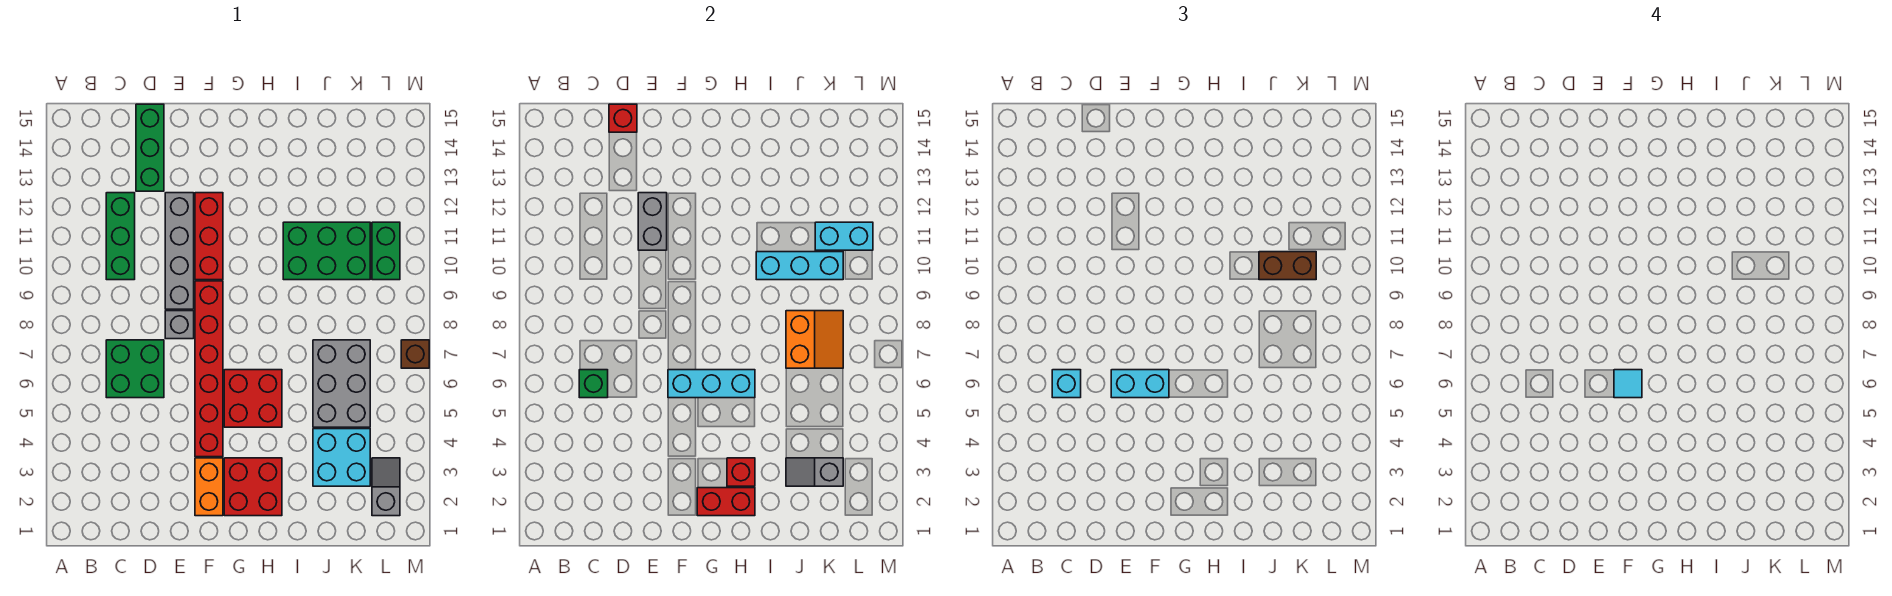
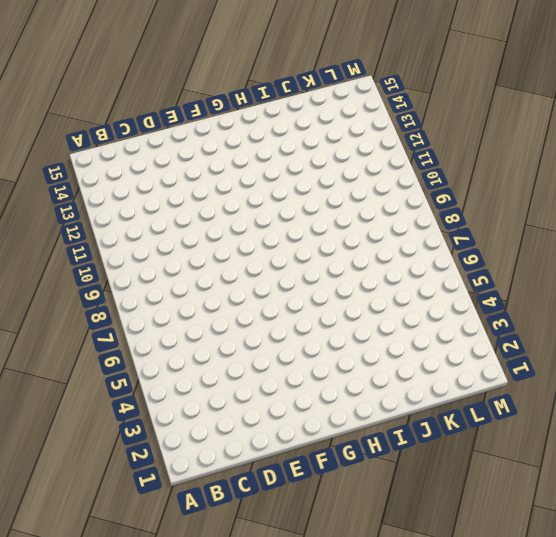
none -> green brick C6:D7 level 1
none -> green brick C10:C12 level 1
none -> green brick D13:D15 level 1
none -> grey brick E8 level 1

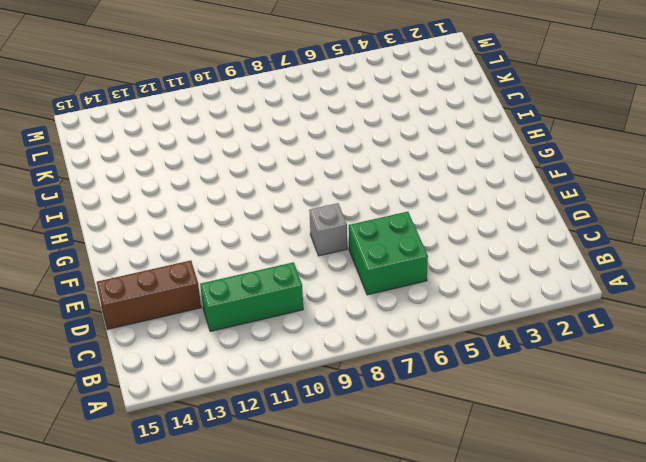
brown brick D13:D15 level 1 -> green brick D13:D15 level 1
none -> grey brick E9:E12 level 1
none -> orange brick F2:F3 level 1
none -> red brick F4:F9 level 1
none -> red brick F10:F12 level 1

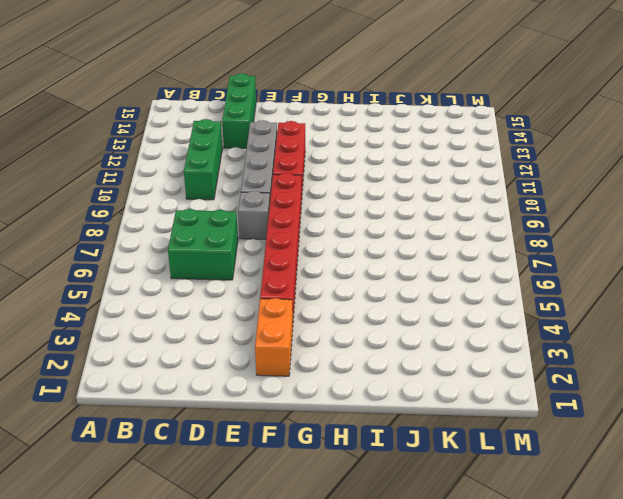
none -> red brick G2:H3 level 1
none -> red brick G5:H6 level 1
none -> green brick I10:K11 level 1
none -> cyan brick J3:K4 level 1

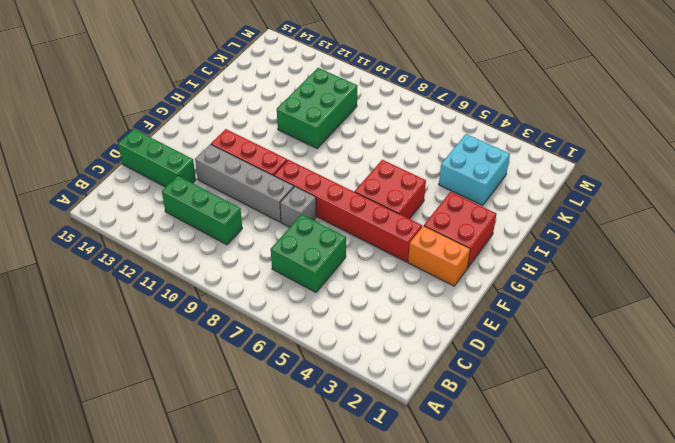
none -> grey brick J5:K7 level 1
none -> grey slope L2:L3 level 1 top 2
none -> green brick L10:L11 level 1
none -> brown brick M7 level 1

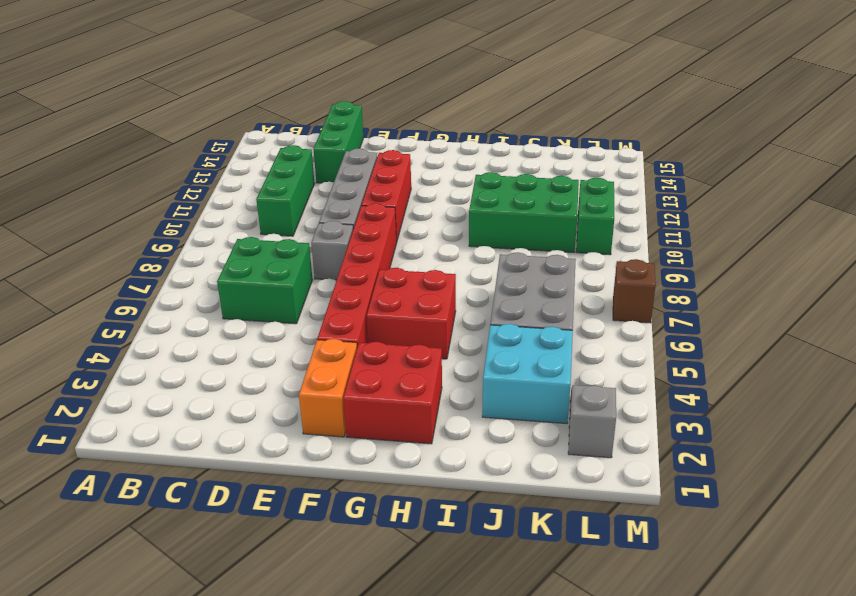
none -> green brick C6 level 2
none -> red brick D15 level 2
none -> grey brick E11:E12 level 2
none -> cyan brick F6:H6 level 2

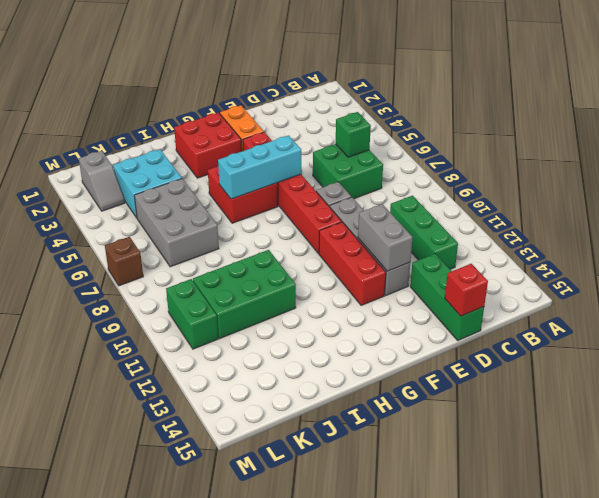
none -> red brick G2:H2 level 2
none -> red brick H3 level 2
none -> cyan brick I10:K10 level 2
none -> grey slope J3:K3 level 2 top K

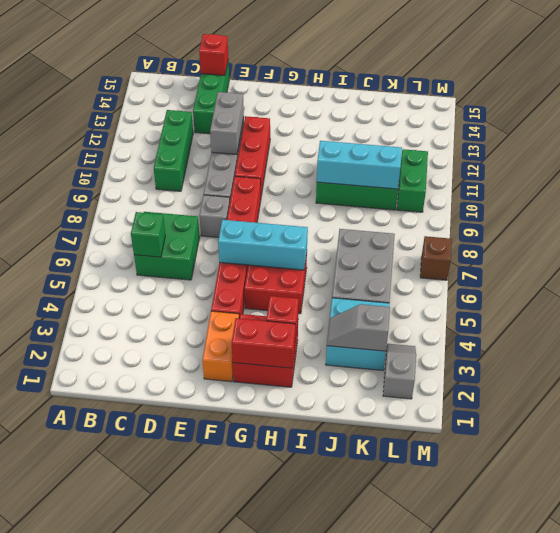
none -> orange slope J7:K8 level 2 top J
none -> cyan brick K11:L11 level 2
none -> cyan brick C6 level 3
none -> cyan brick E6:F6 level 3

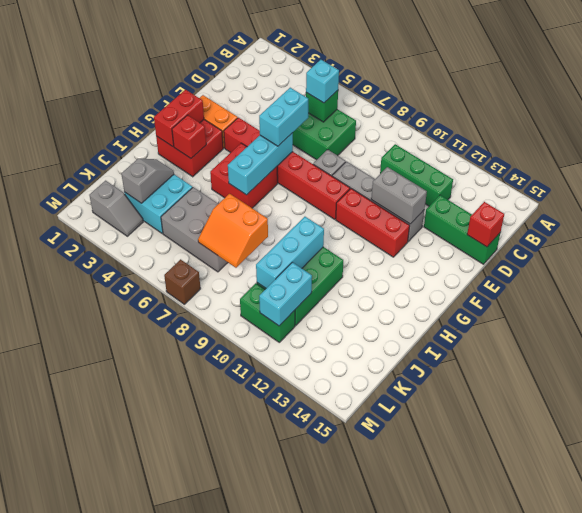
none -> brown brick J10:K10 level 3
none -> cyan tile F6 level 4

